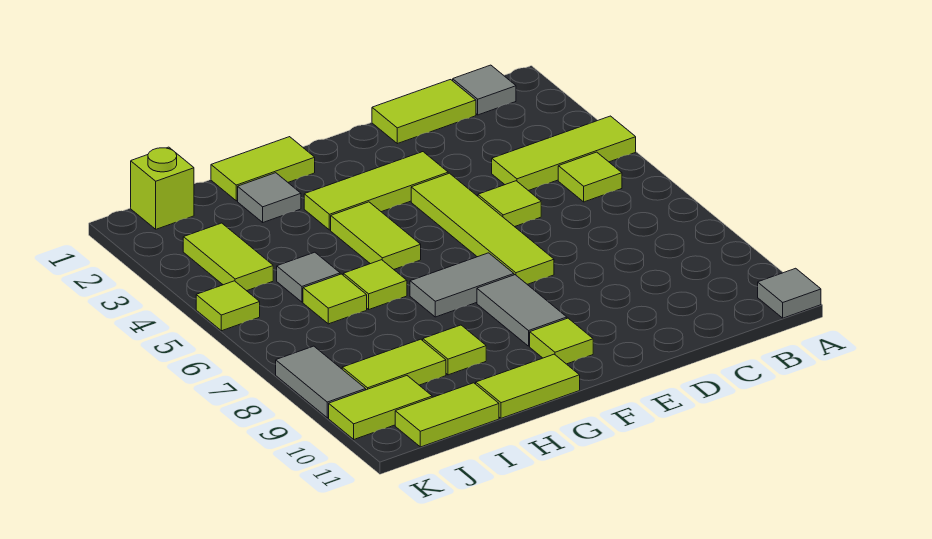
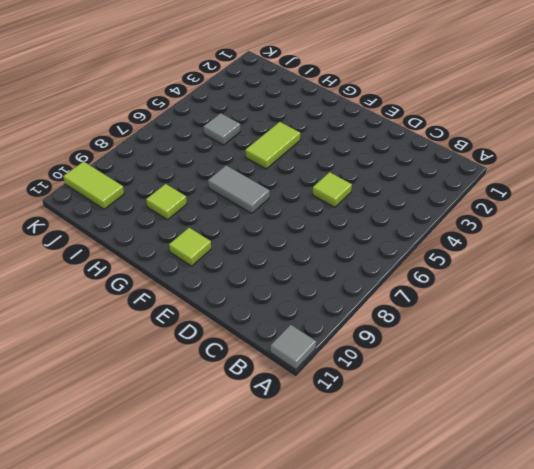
none -> lime tile A4:C4 level 1
none -> grey tile B1 level 1
none -> lime tile B5 level 1

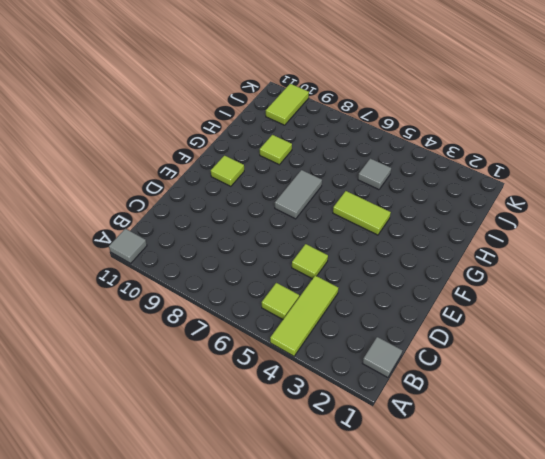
none -> lime tile C1:D1 level 1
none -> lime tile E3:G3 level 1
none -> lime tile E4:E7 level 1

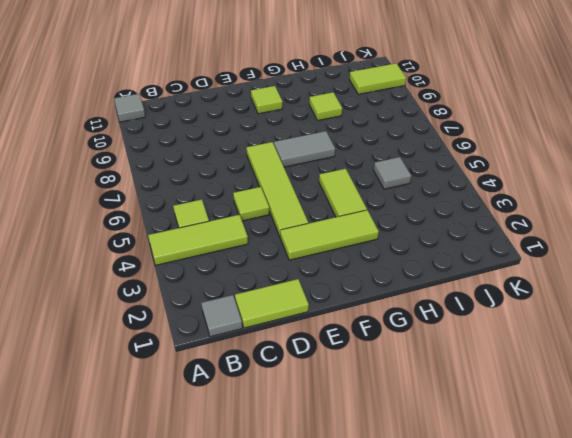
none -> grey tile F8:F9 level 1
none -> lime tile G1:H1 level 1
none -> lime tile G11:H11 level 1

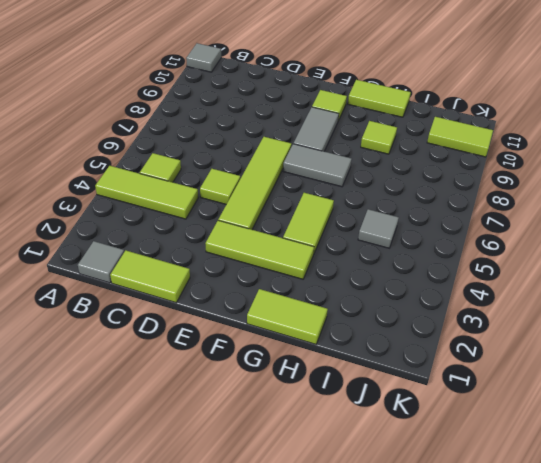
none -> grey tile H2 level 1
none -> lime tile H6 level 1
none -> lime tile I6 level 1

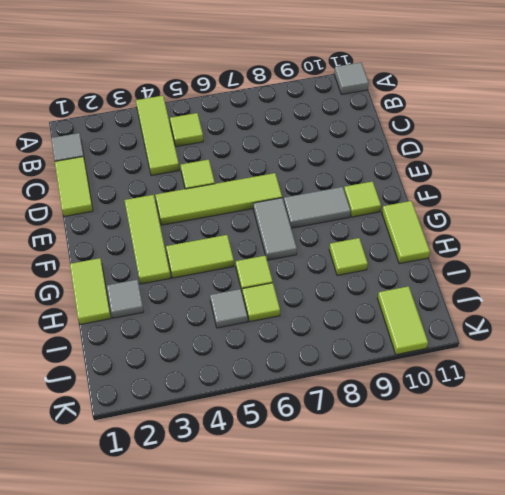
none -> lime tile I9:J9 level 1
none -> lime tile I11:J11 level 1
none -> lime brick J1 level 1

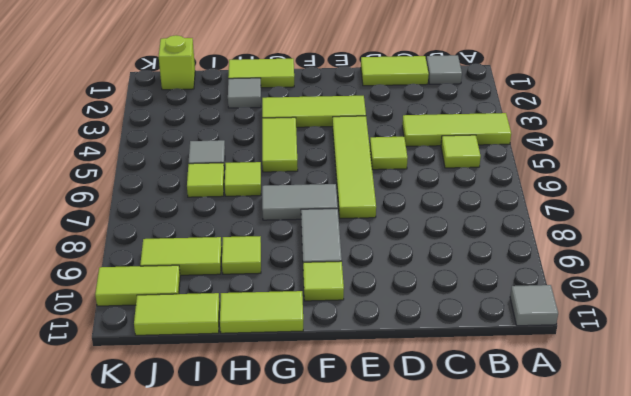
none -> lime tile J3:J4 level 1
none -> lime tile K5 level 1
none -> grey tile K8:K9 level 1

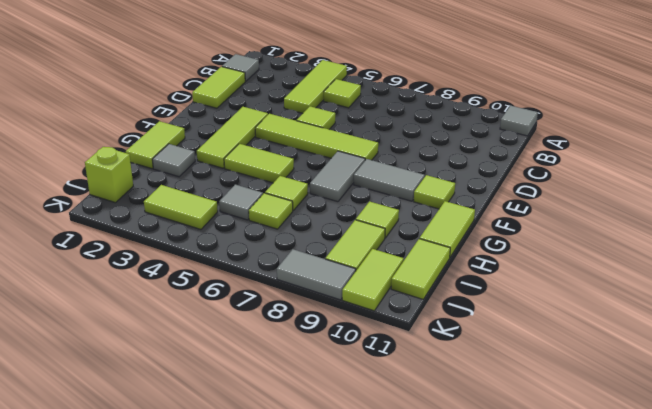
none -> lime tile K5 level 1

